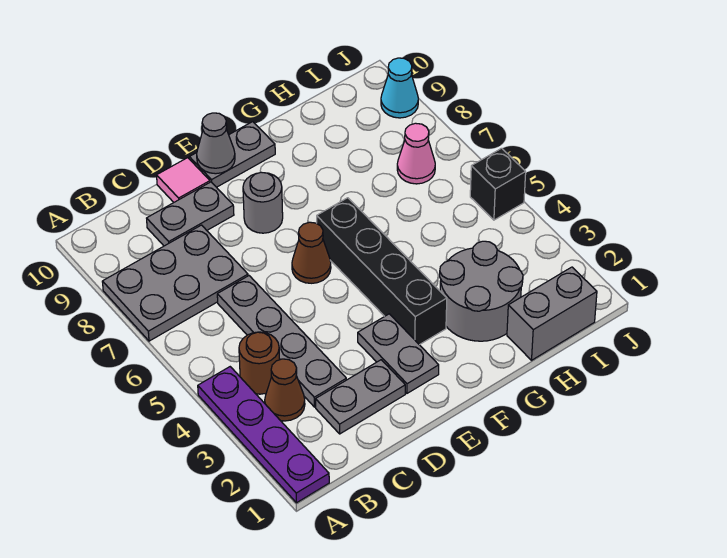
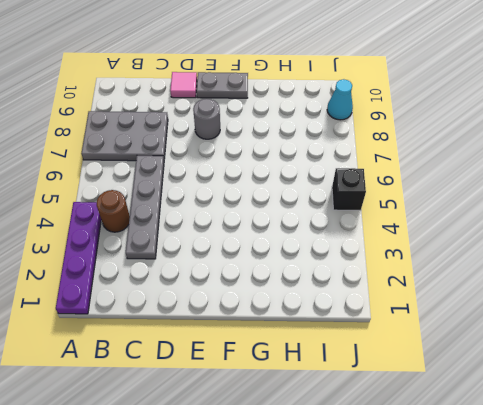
none -> brown cone B3 level 1
none -> grey plate C2:D2 level 1
none -> grey plate C9:D9 level 1

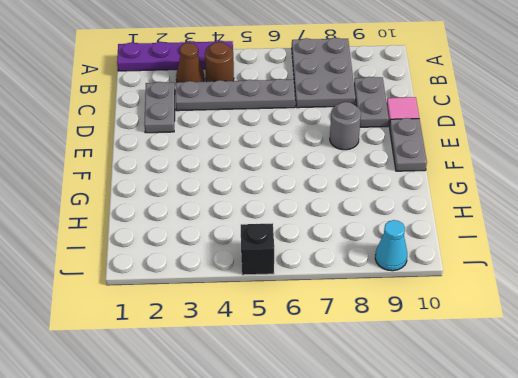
none -> grey plate E2:E3 level 1
none -> brown cone E6 level 1
none -> black brick F3:F6 level 1

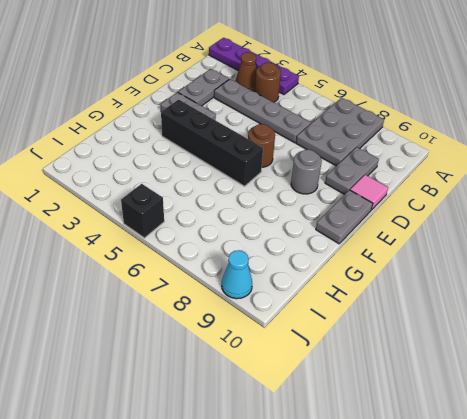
brown round brick E6 level 1 -> brown cone E6 level 1
none -> grey round brick G2:H3 level 1
none -> grey brick H1:I1 level 1
none -> pink cone I7 level 1

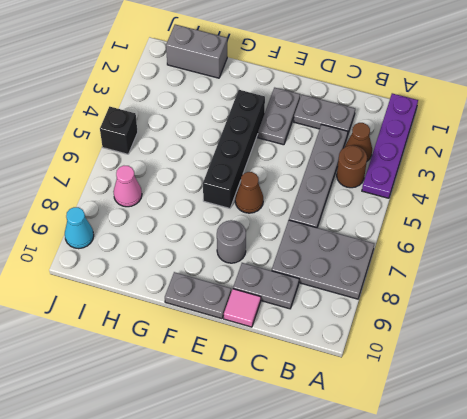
none -> grey round brick G2:H3 level 1
none -> grey cone E10 level 2

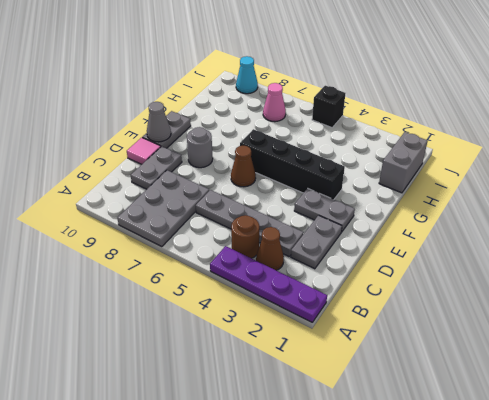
none -> grey round brick G2:H3 level 1

